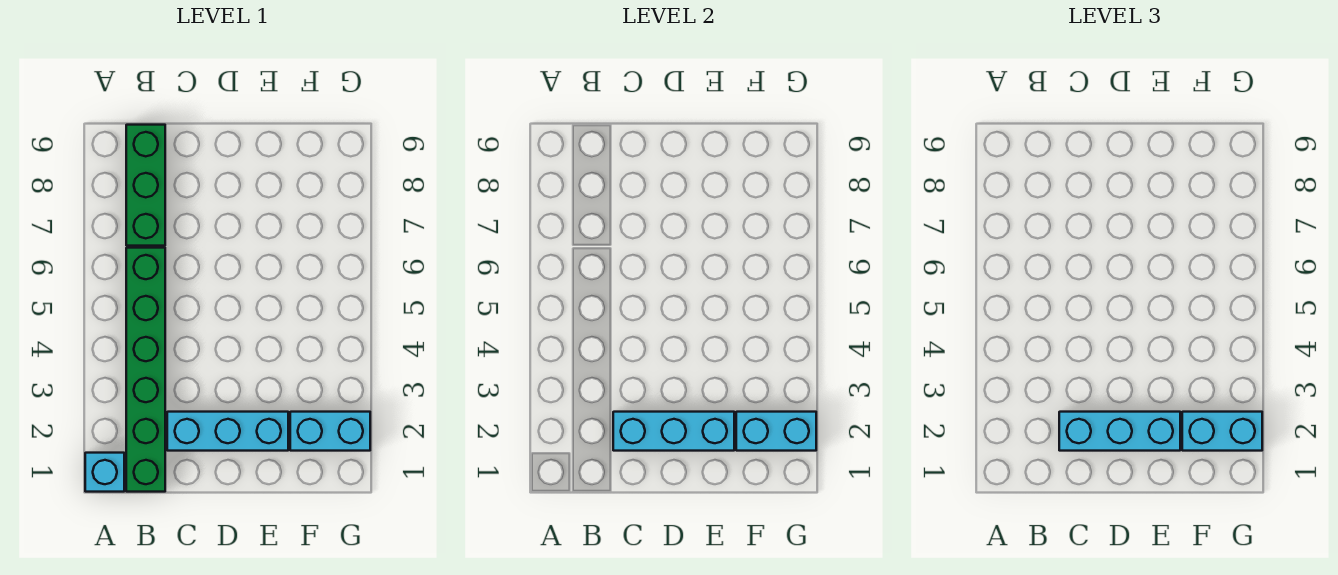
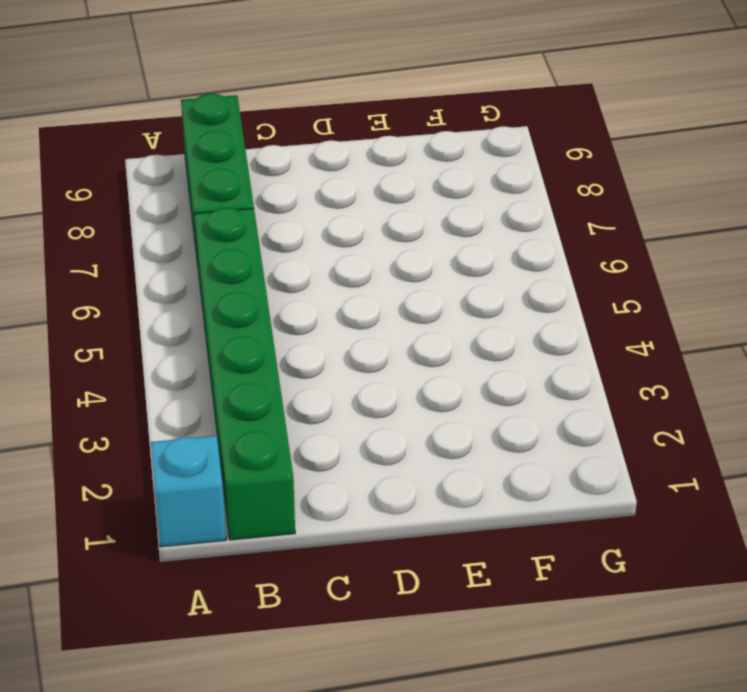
none -> cyan brick C2:E2 level 1
none -> cyan brick F2:G2 level 1

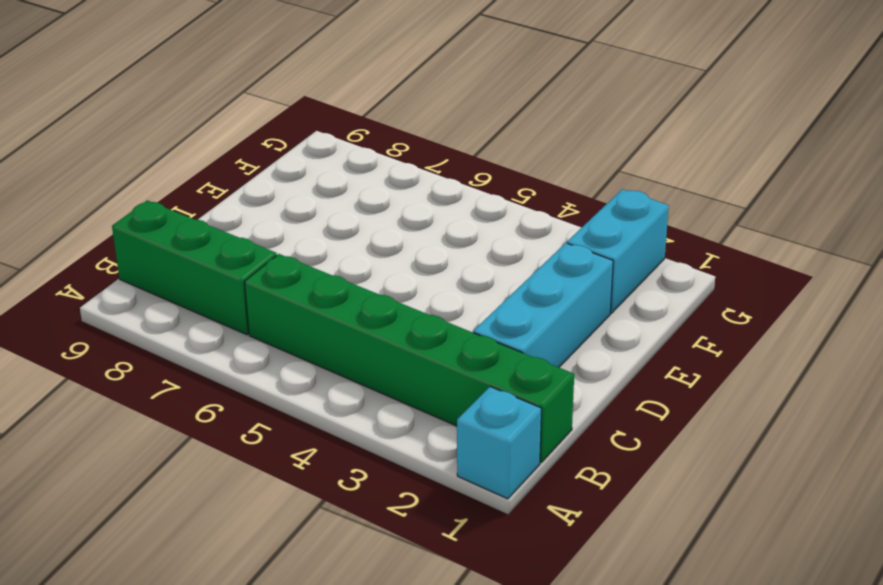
none -> cyan brick C2:E2 level 2
none -> cyan brick F2:G2 level 2

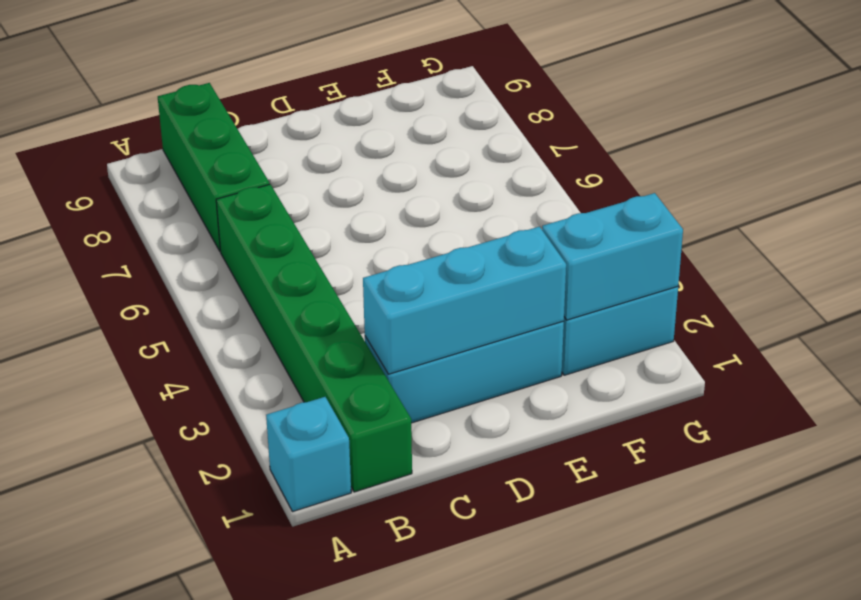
none -> cyan brick C2:E2 level 3
none -> cyan brick F2:G2 level 3

